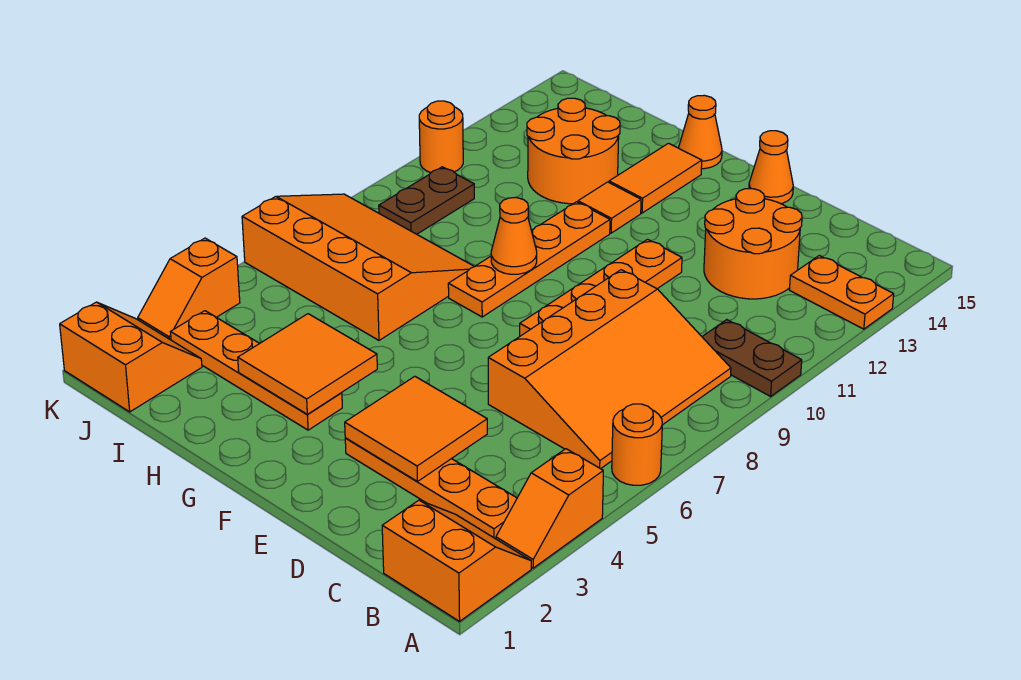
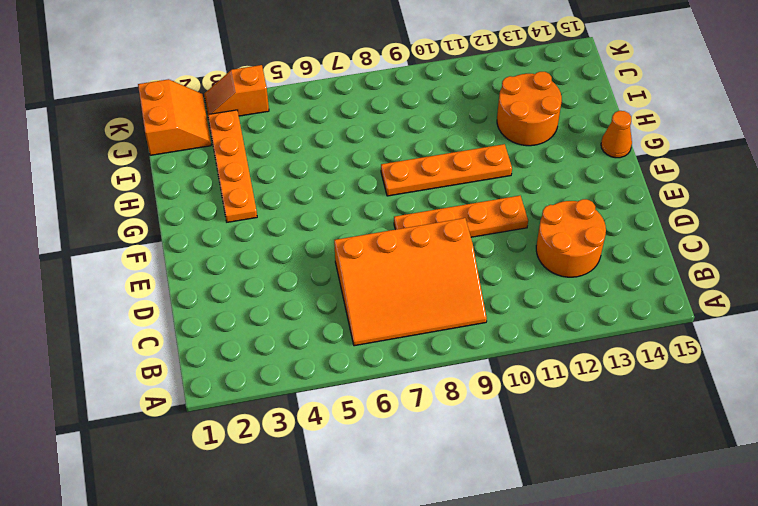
none -> orange slope A1:B2 level 1 top 1
none -> orange slope A3:A4 level 1 top 4
none -> orange round brick A6 level 1

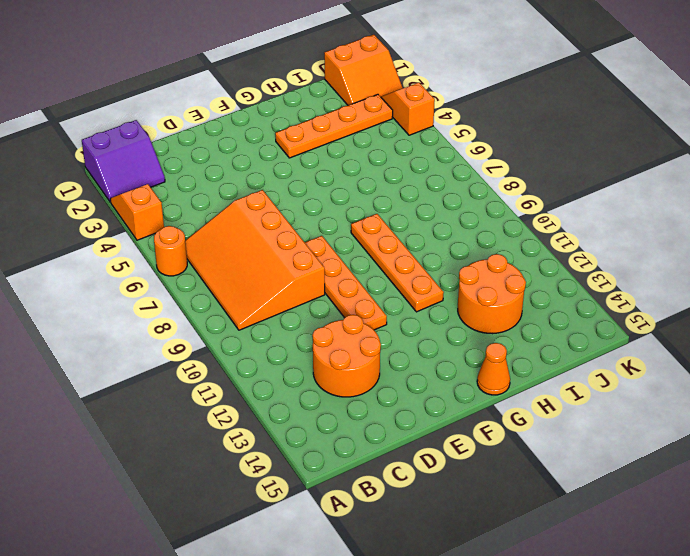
purple slope A1:B2 level 1 top 1 -> orange slope A1:B2 level 1 top 1
none -> brown plate A10:B10 level 1
none -> orange plate A13:B13 level 1
none -> orange plate B3:E3 level 1

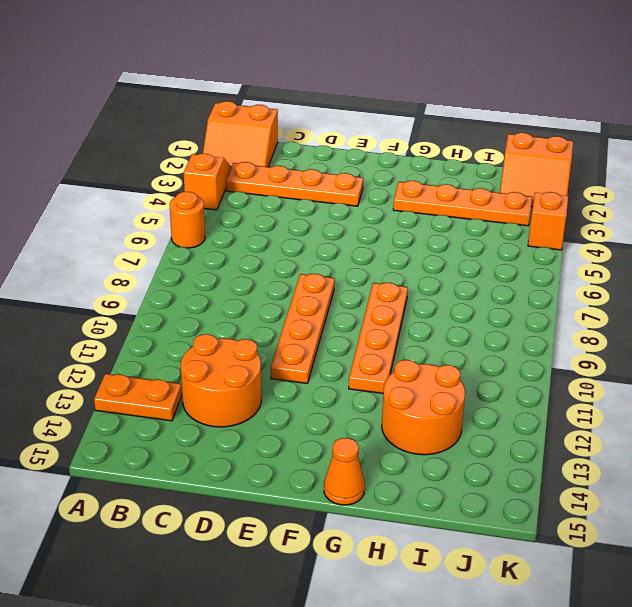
none -> brown plate A10:B10 level 1
none -> orange slope B6:D9 level 1 top D
none -> orange cone E15 level 1

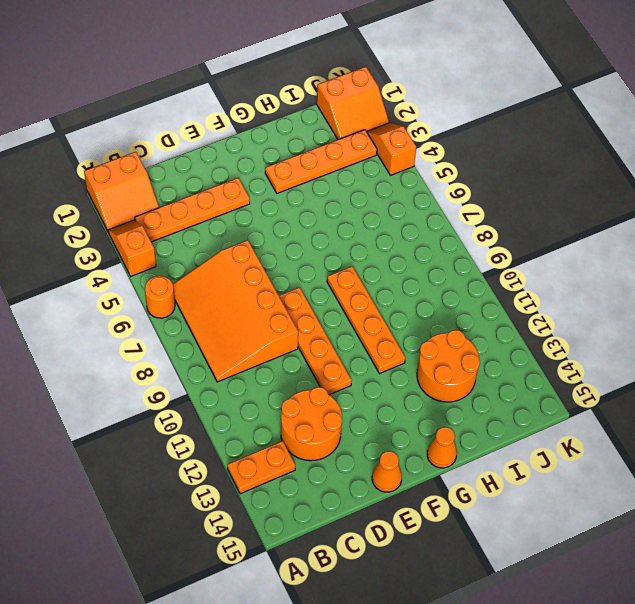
none -> brown plate A10:B10 level 1
none -> orange tile G12 level 1
none -> orange tile G13:G14 level 1

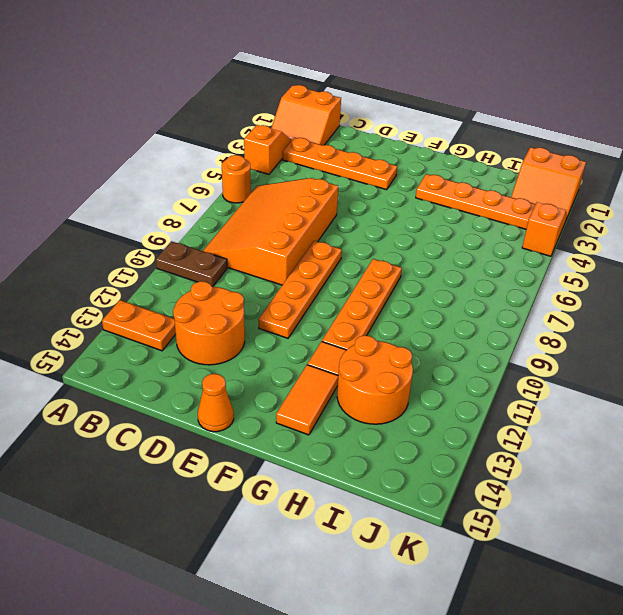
none -> orange cone G15 level 1
none -> orange slope H6:K8 level 1 top 6
none -> brown plate J9:J10 level 1

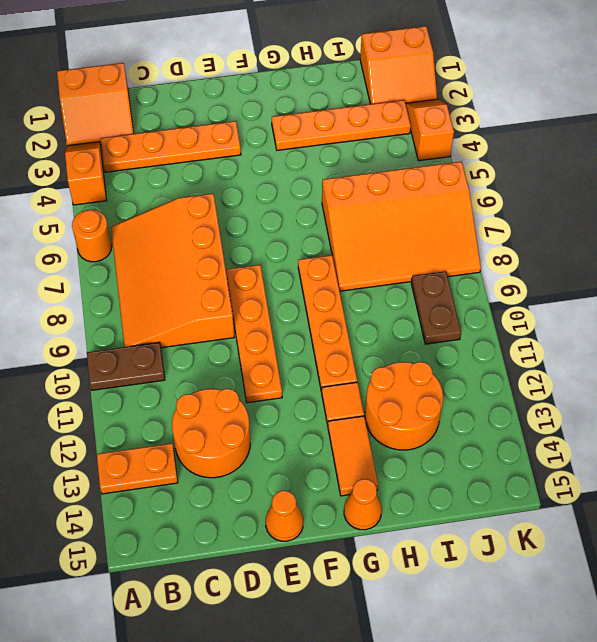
none -> orange round brick K11 level 1
none -> orange tile D3:E4 level 2
none -> orange tile G3:H4 level 2

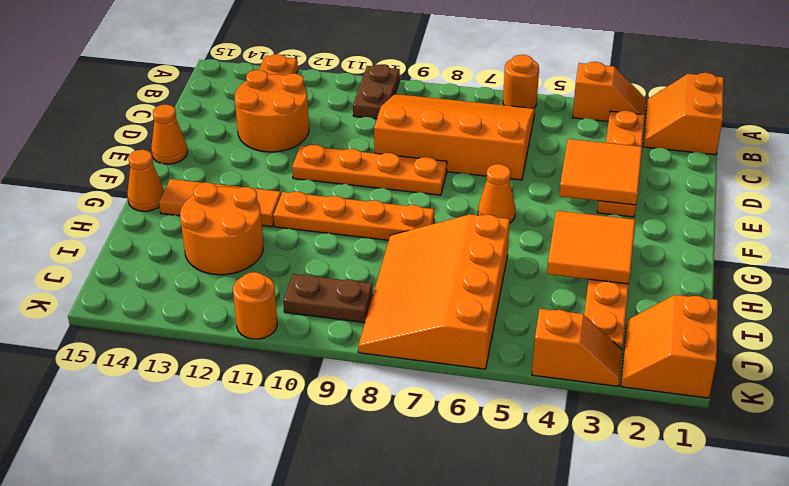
orange cone F6 level 1 -> orange cone G9 level 2

